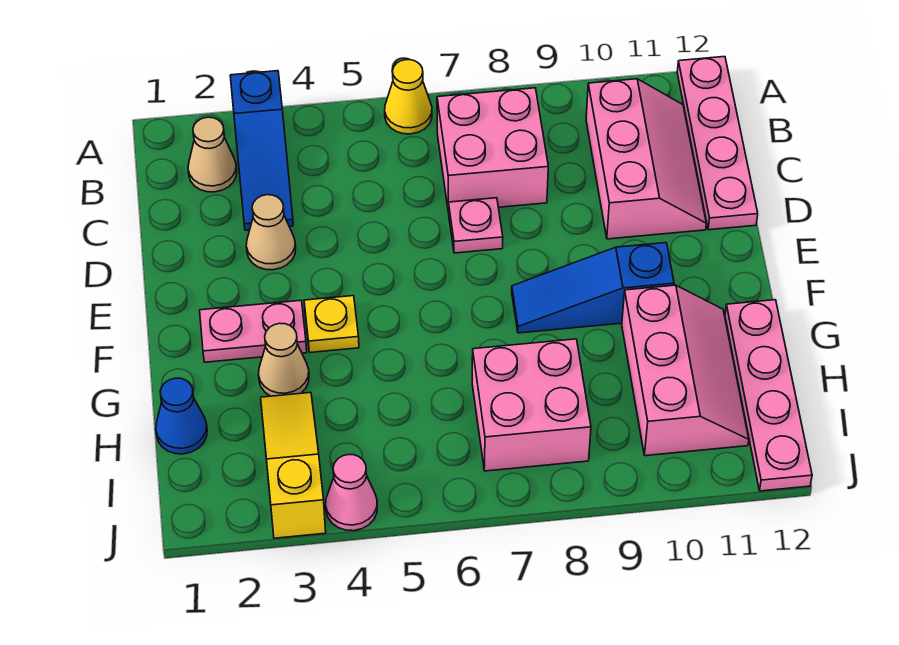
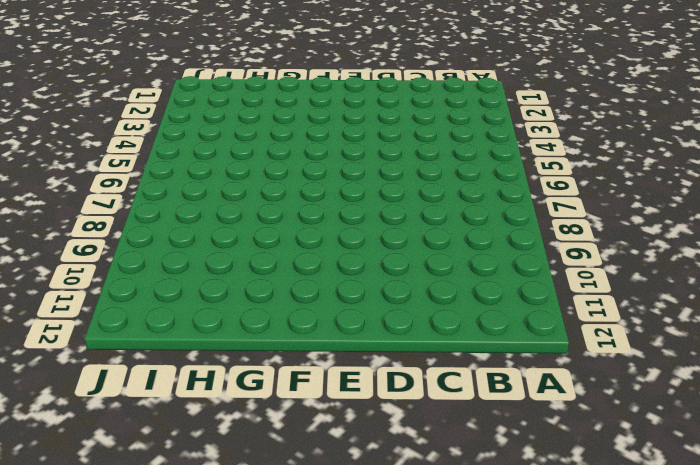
none -> blue slope A3:C3 level 1 top A
none -> yellow cone A6 level 1
none -> pink plate A12:D12 level 1

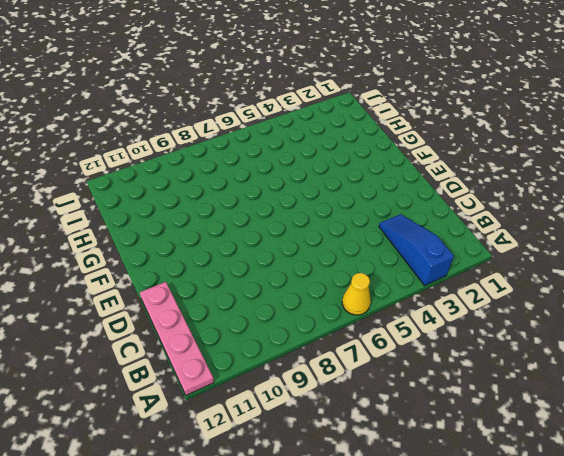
none -> tan cone B2 level 1
none -> pink brick B7:C8 level 1
none -> pink slope B10:D11 level 1 top 10

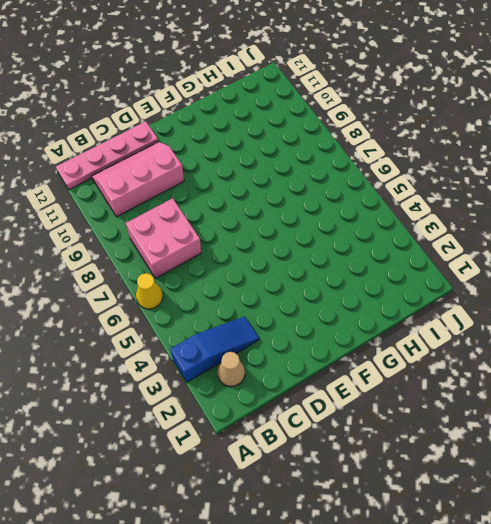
none -> tan cone D3 level 1
none -> pink plate D7 level 1
none -> pink plate F2:F3 level 1

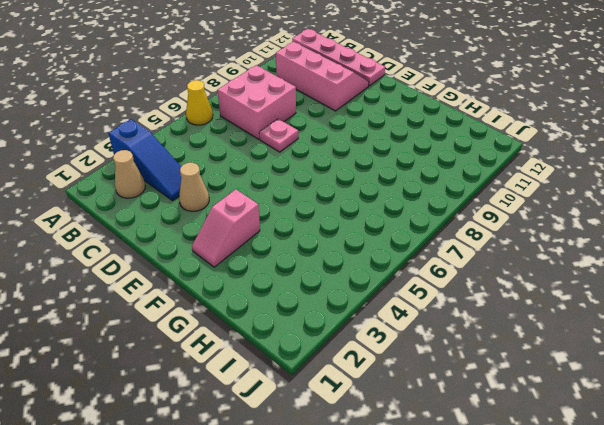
pink slope F2:F3 level 1 top 3 -> pink plate F2:F3 level 1
none -> yellow plate F4 level 1
none -> blue slope F8:F10 level 1 top 10
none -> tan cone G3 level 1

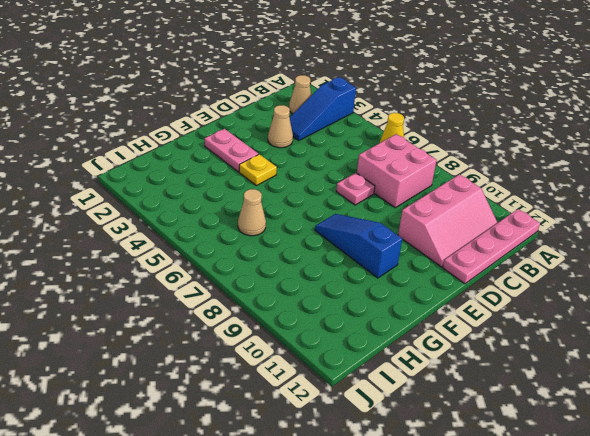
tan cone H6 level 1 -> tan cone G3 level 1
none -> pink slope G10:I11 level 1 top 10
none -> pink plate G12:J12 level 1
none -> blue cone H1 level 1

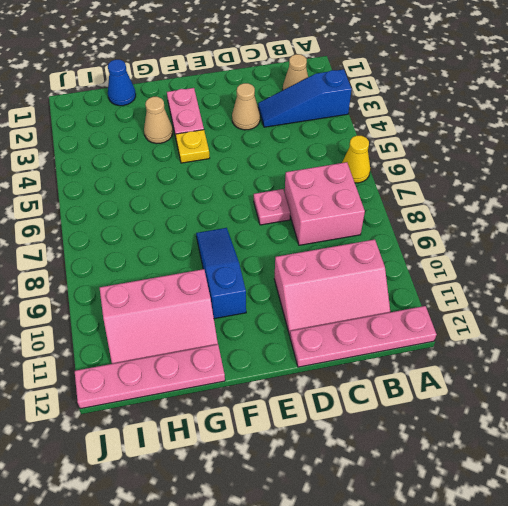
none -> yellow slope H3:J3 level 1 top J
none -> pink brick H7:I8 level 1
none -> pink cone J4 level 1

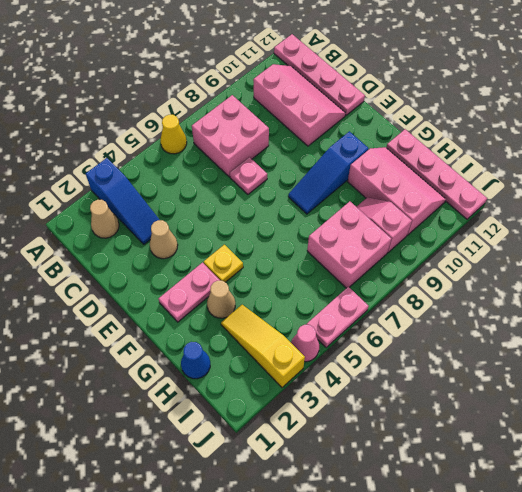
pink slope H9:I9 level 1 top I -> none
pink plate J5:J6 level 1 -> none

